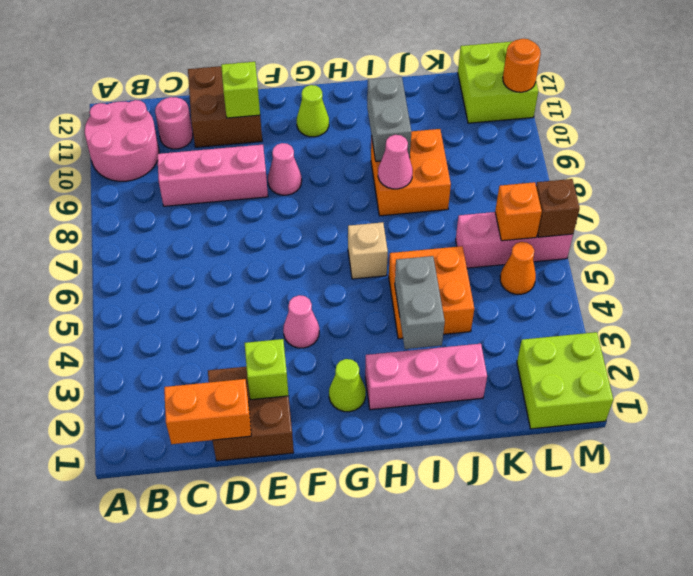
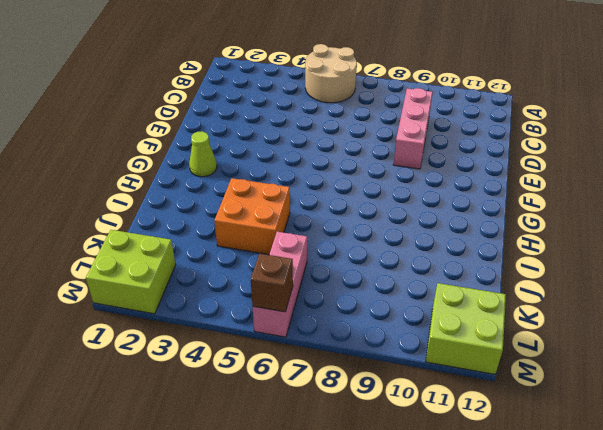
tan round brick A5:B6 level 1 -> none
none -> pink round brick A10:B11 level 1
none -> pink round brick C11 level 1
none -> brown brick D1:E2 level 1

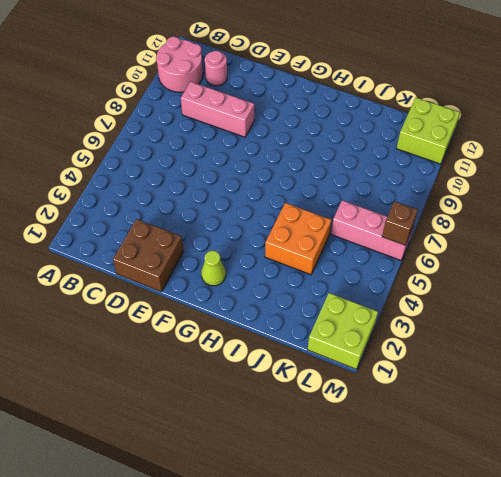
none -> brown brick D11:E12 level 1
none -> pink cone F4 level 1
none -> pink cone F9 level 1

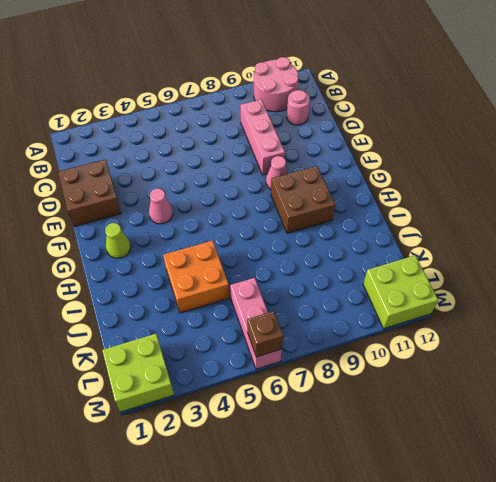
brown brick G9:H10 level 1 -> brown brick D11:E12 level 1
none -> lime cone G11 level 1
none -> pink brick H2:J2 level 1
none -> tan brick H6 level 1

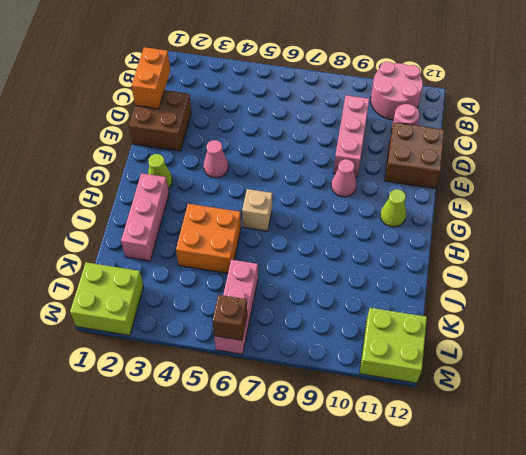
none -> orange brick I8:J9 level 1
none -> orange cone L5 level 1
none -> lime brick E2 level 2

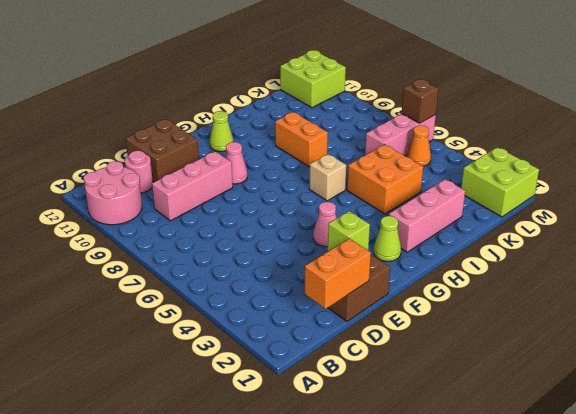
orange brick I8:I9 level 1 -> orange brick I8:J9 level 1
none -> lime brick E11 level 2
none -> grey brick I3:I4 level 2
none -> pink cone I8 level 2

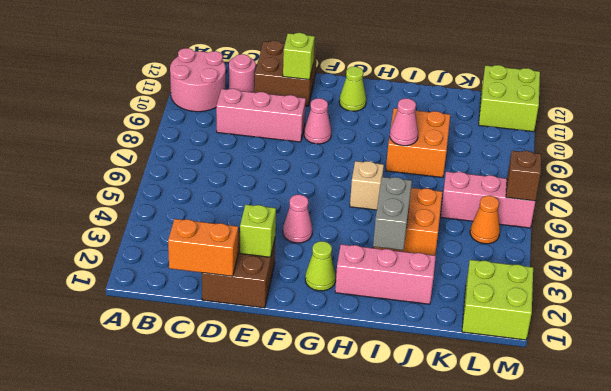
none -> grey brick I9:I10 level 2
none -> orange brick L6 level 2
none -> orange round brick M11 level 2

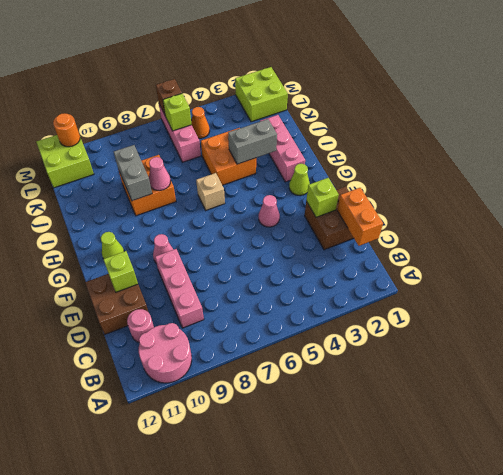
grey brick I9:J9 level 2 -> grey brick I9:I10 level 2
lime brick L6 level 2 -> orange brick L6 level 2

